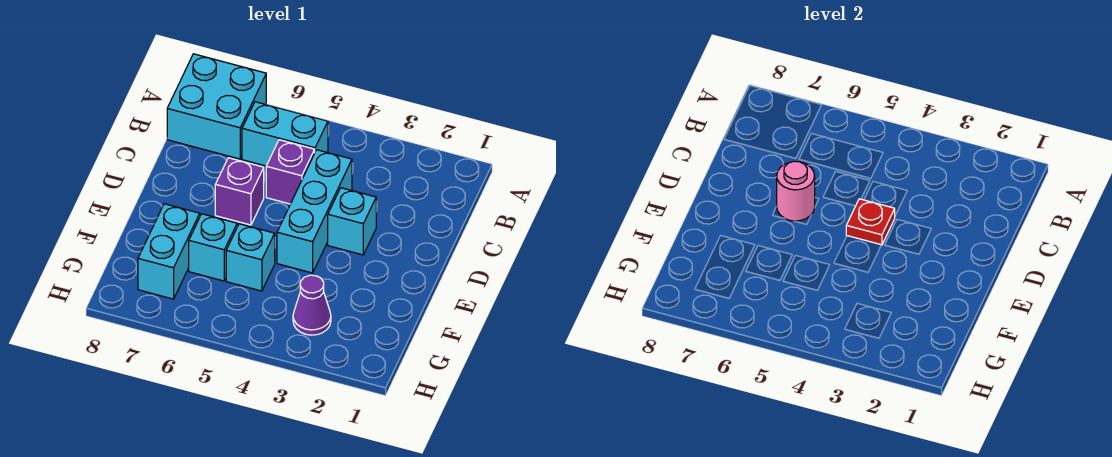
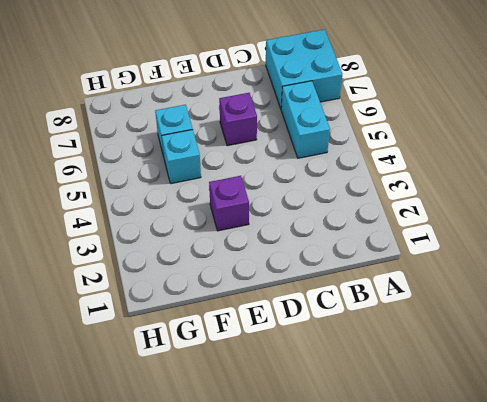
purple brick E3 level 1 -> purple brick C5 level 1
none -> cyan brick C4:E4 level 1
none -> cyan brick D3 level 1
none -> cyan brick F7:G7 level 1

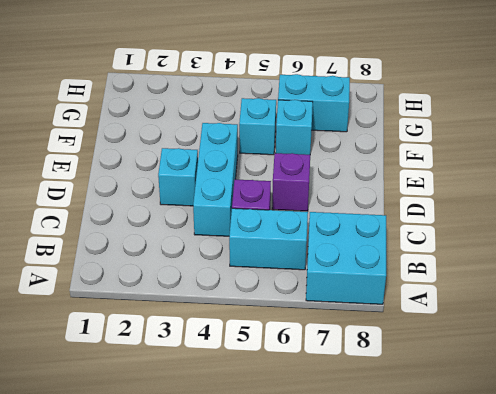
cyan brick G6:G7 level 1 -> cyan brick F7:G7 level 1
none -> purple cone G3 level 1
none -> red plate D4 level 2
none -> pink round brick D6 level 2

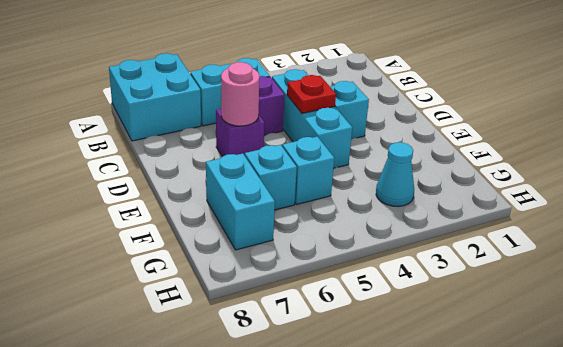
cyan cone G3 level 1 -> purple cone G3 level 1

